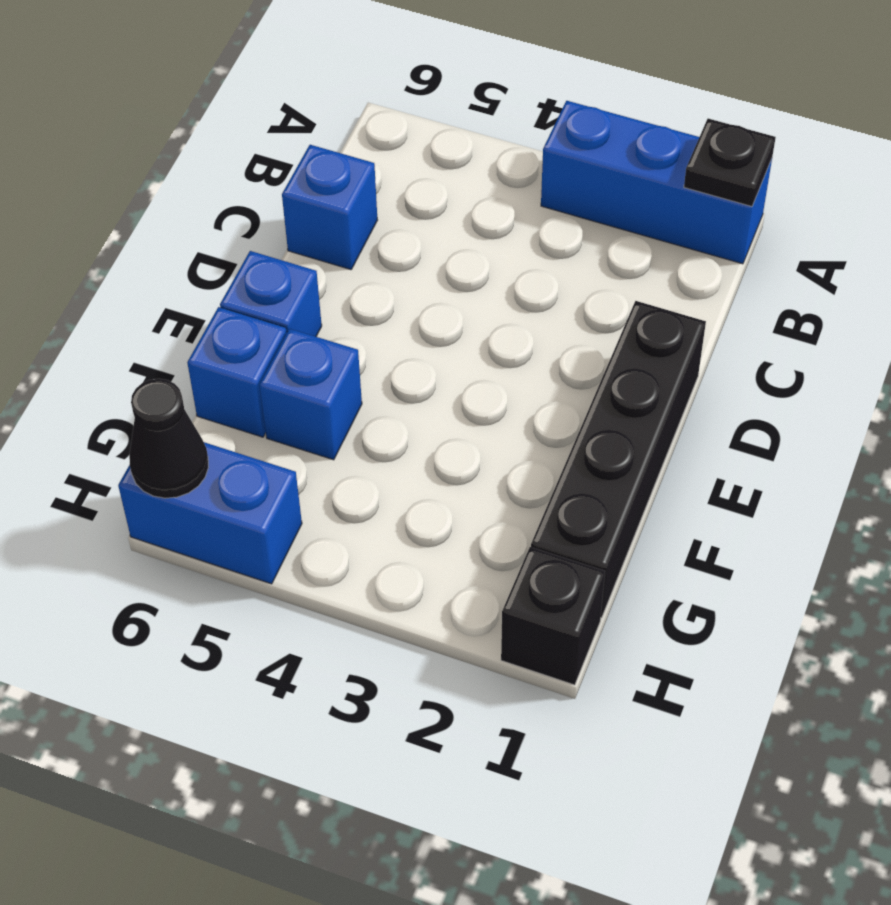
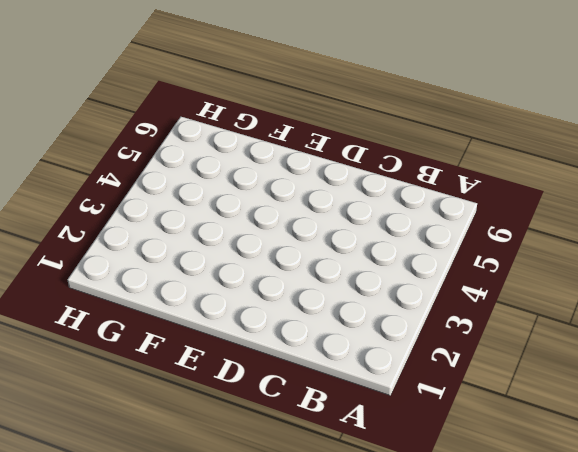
none -> blue brick A1:A3 level 1
none -> blue brick C6 level 1

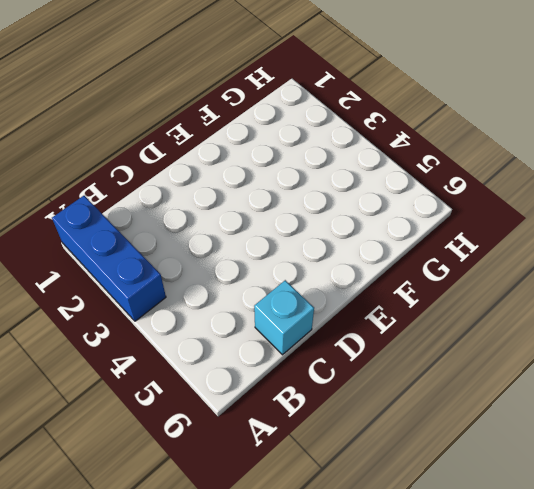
cyan brick C6 level 1 -> blue brick C6 level 1
none -> black brick D1:G1 level 1
none -> blue brick E6 level 1

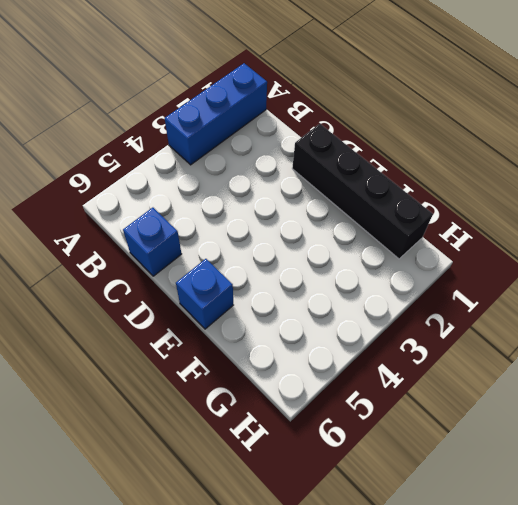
none -> blue brick F5 level 1
none -> blue brick F6 level 1

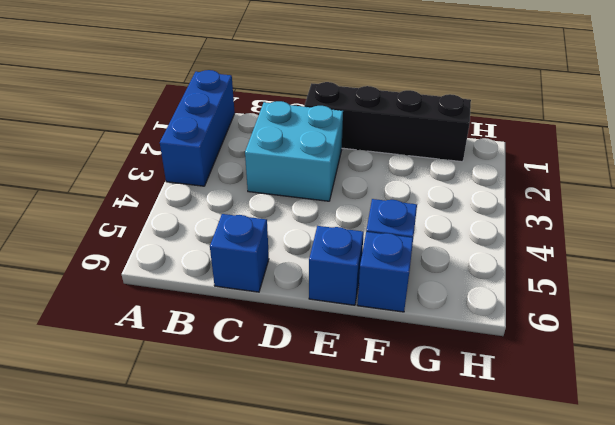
cyan brick C2:D3 level 1 -> none
none -> black brick H1 level 1
none -> blue brick H5:H6 level 1

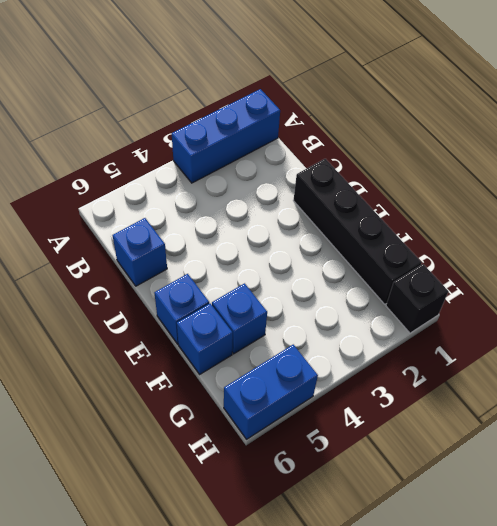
none -> black plate A1 level 2
none -> black cone H6 level 2

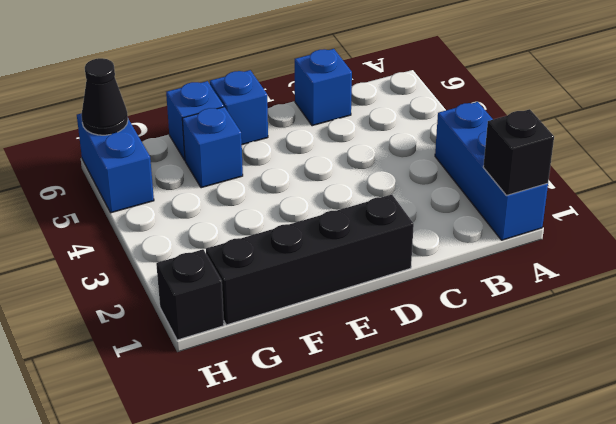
black brick A1 level 2 -> black plate A1 level 2

